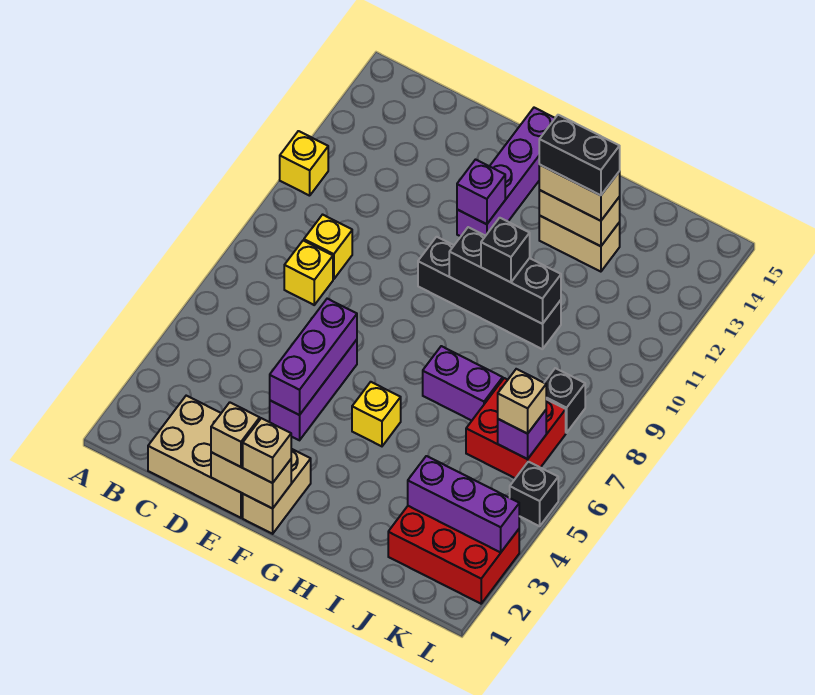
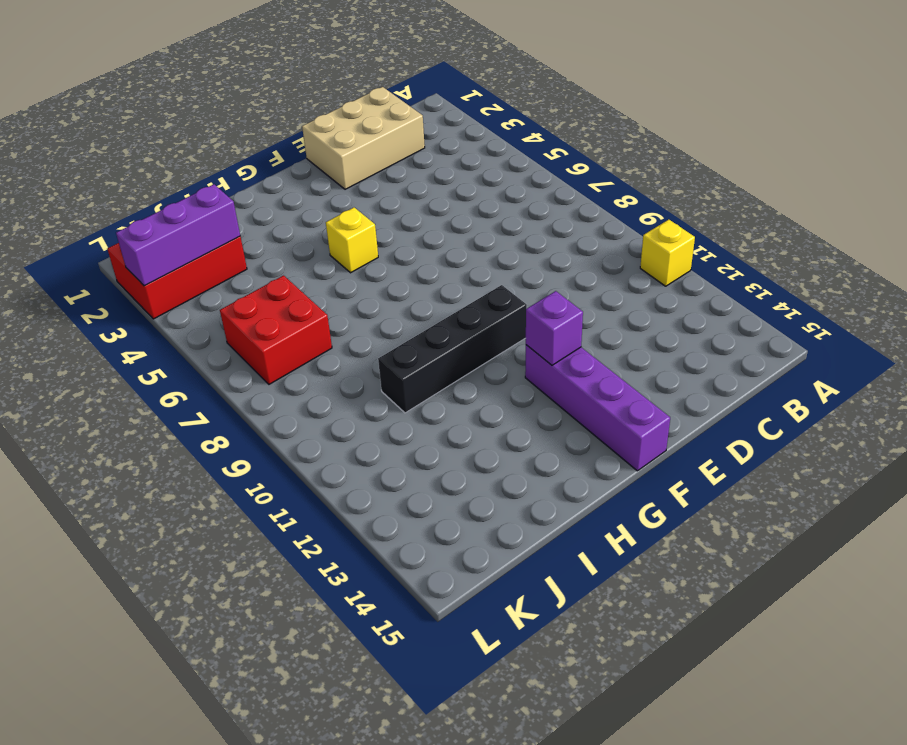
none -> yellow brick C8 level 1
none -> yellow brick C9 level 1
none -> purple brick E4:E6 level 1

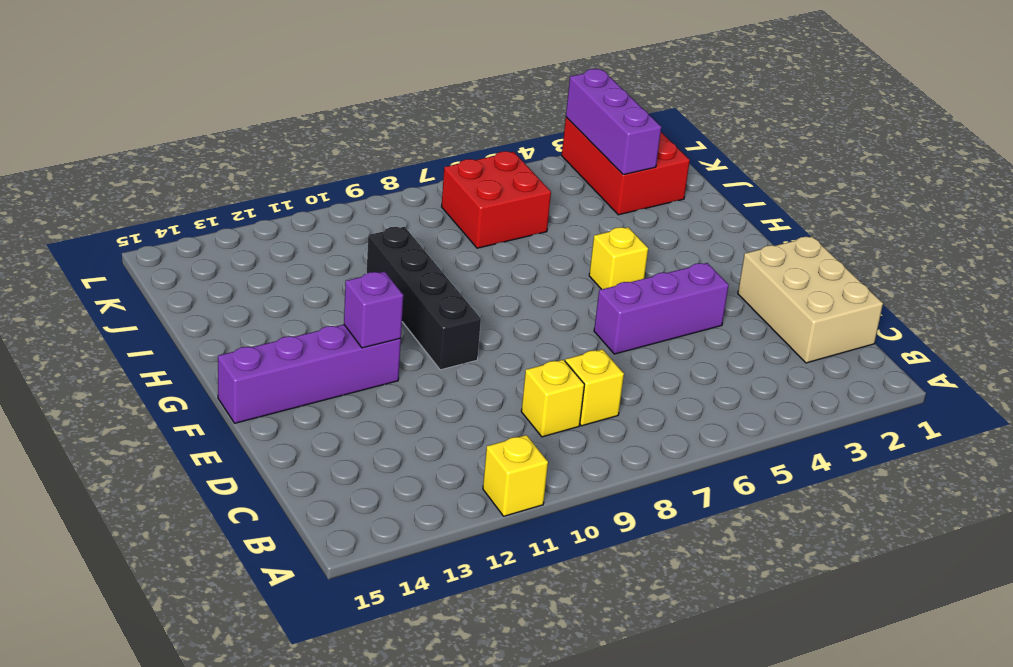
none -> tan brick F1:F2 level 1
none -> purple brick H7:I7 level 1
none -> tan brick H13:I13 level 1

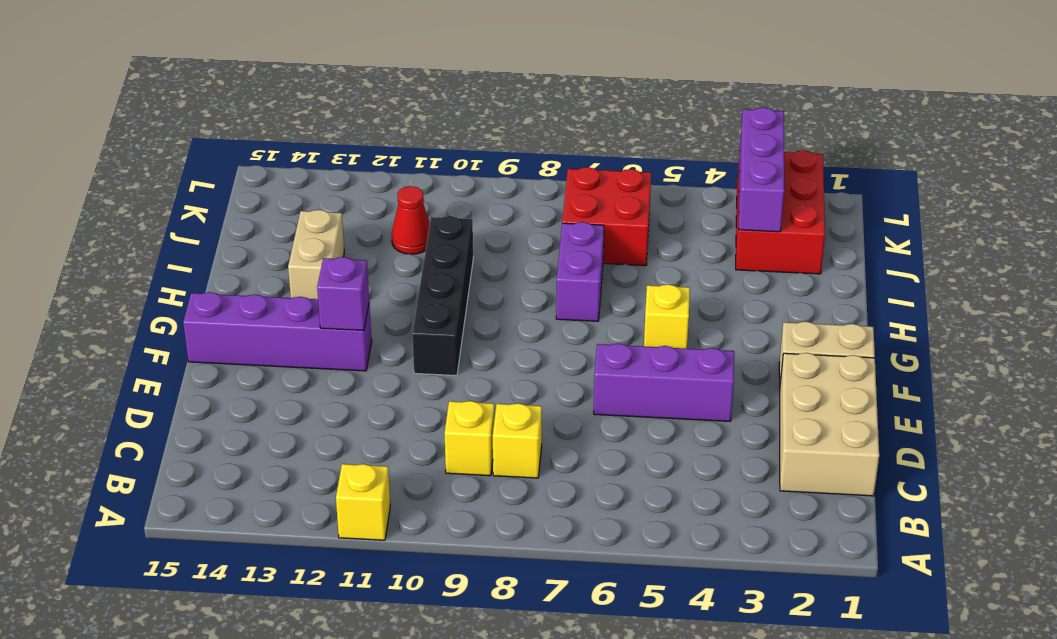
red cone J11 level 1 -> none
none -> black brick K8 level 1
none -> black brick L5 level 1
none -> tan brick E1:F1 level 2

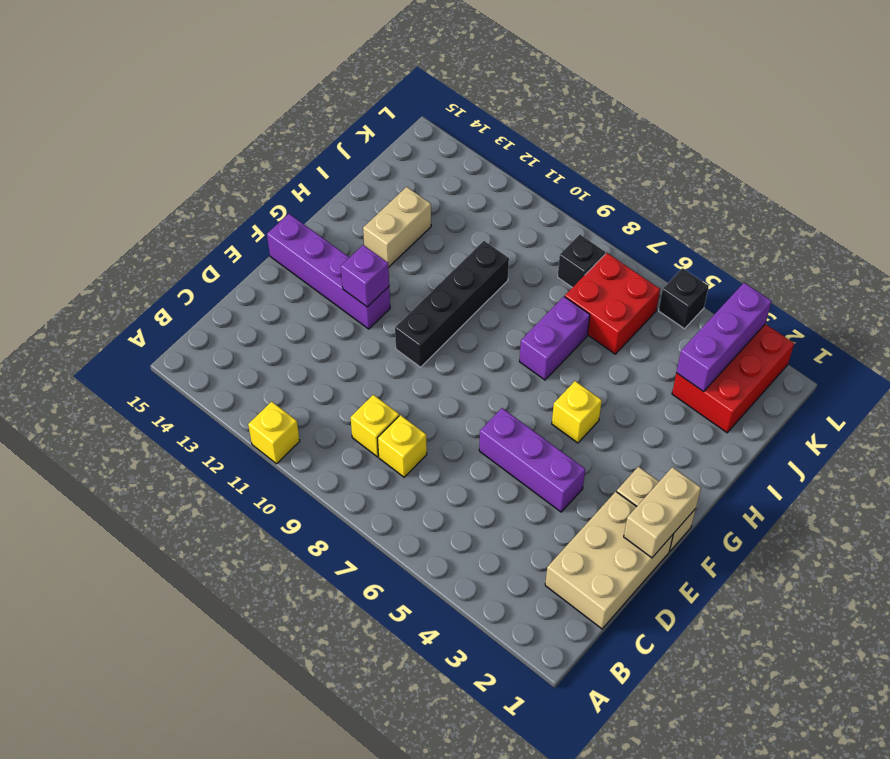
none -> purple brick E4:E6 level 2
none -> black brick G10:I10 level 2
none -> tan brick H13:I13 level 2

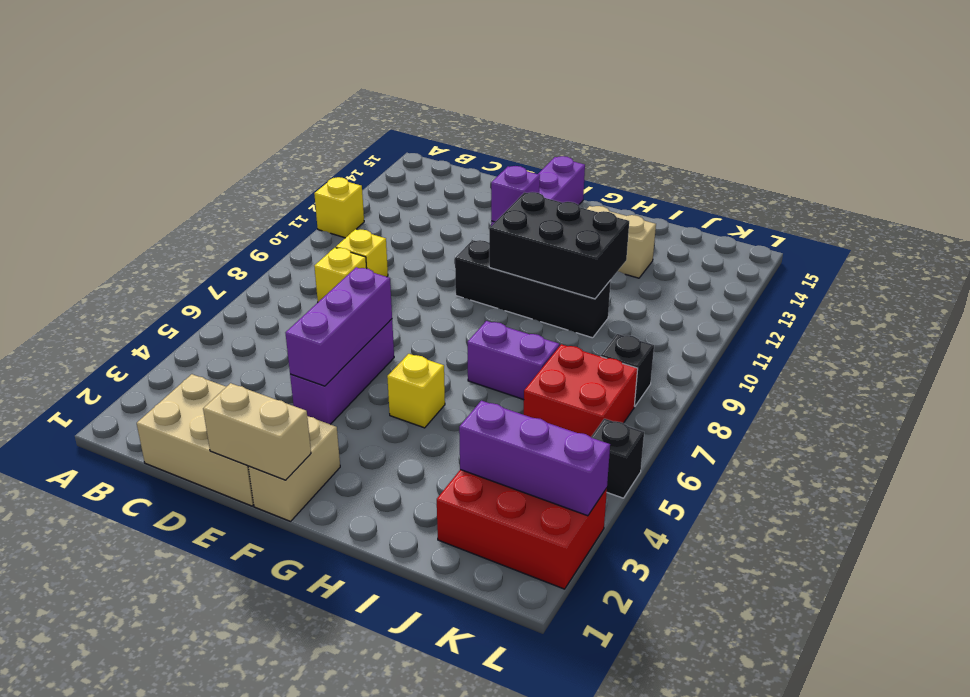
black brick G10:I11 level 2 -> black brick G10:I10 level 2
none -> tan brick H13:I13 level 2
none -> purple brick K6 level 2
none -> tan brick E1 level 3

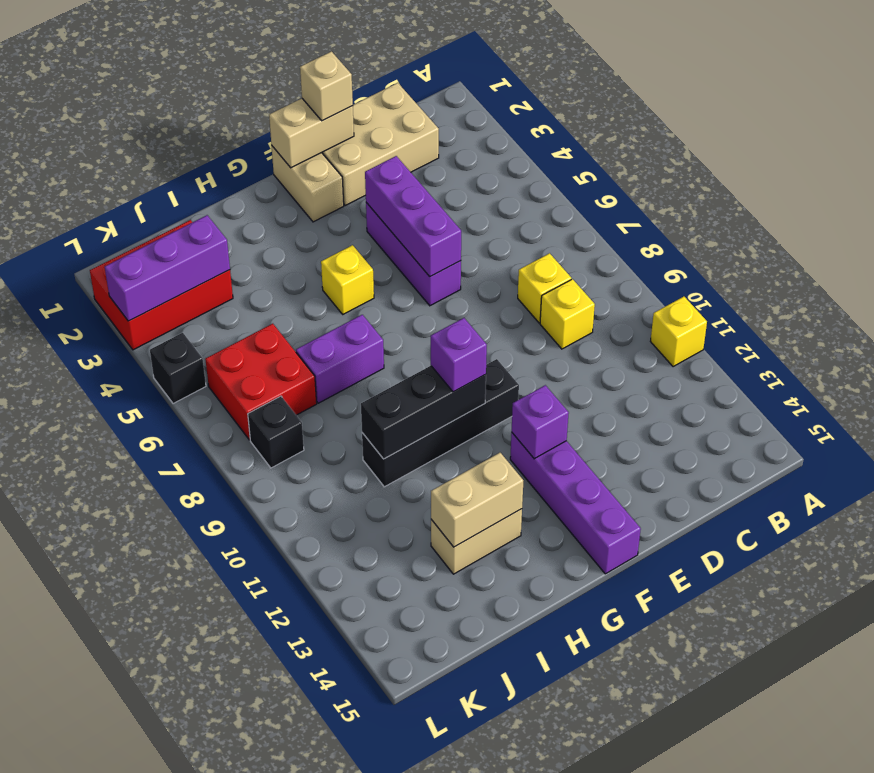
purple brick G10 level 3 -> purple brick K6 level 2
none -> tan brick F1 level 3
none -> black brick H10 level 3
none -> tan brick H13:I13 level 3

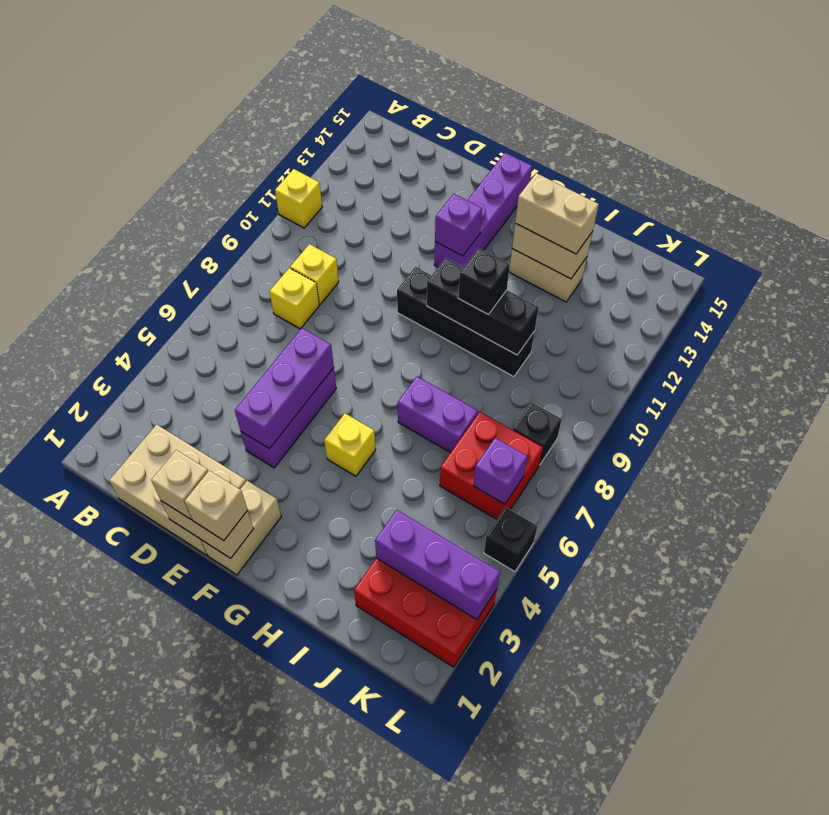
none -> tan brick K6 level 3
none -> black brick H13:I13 level 4

